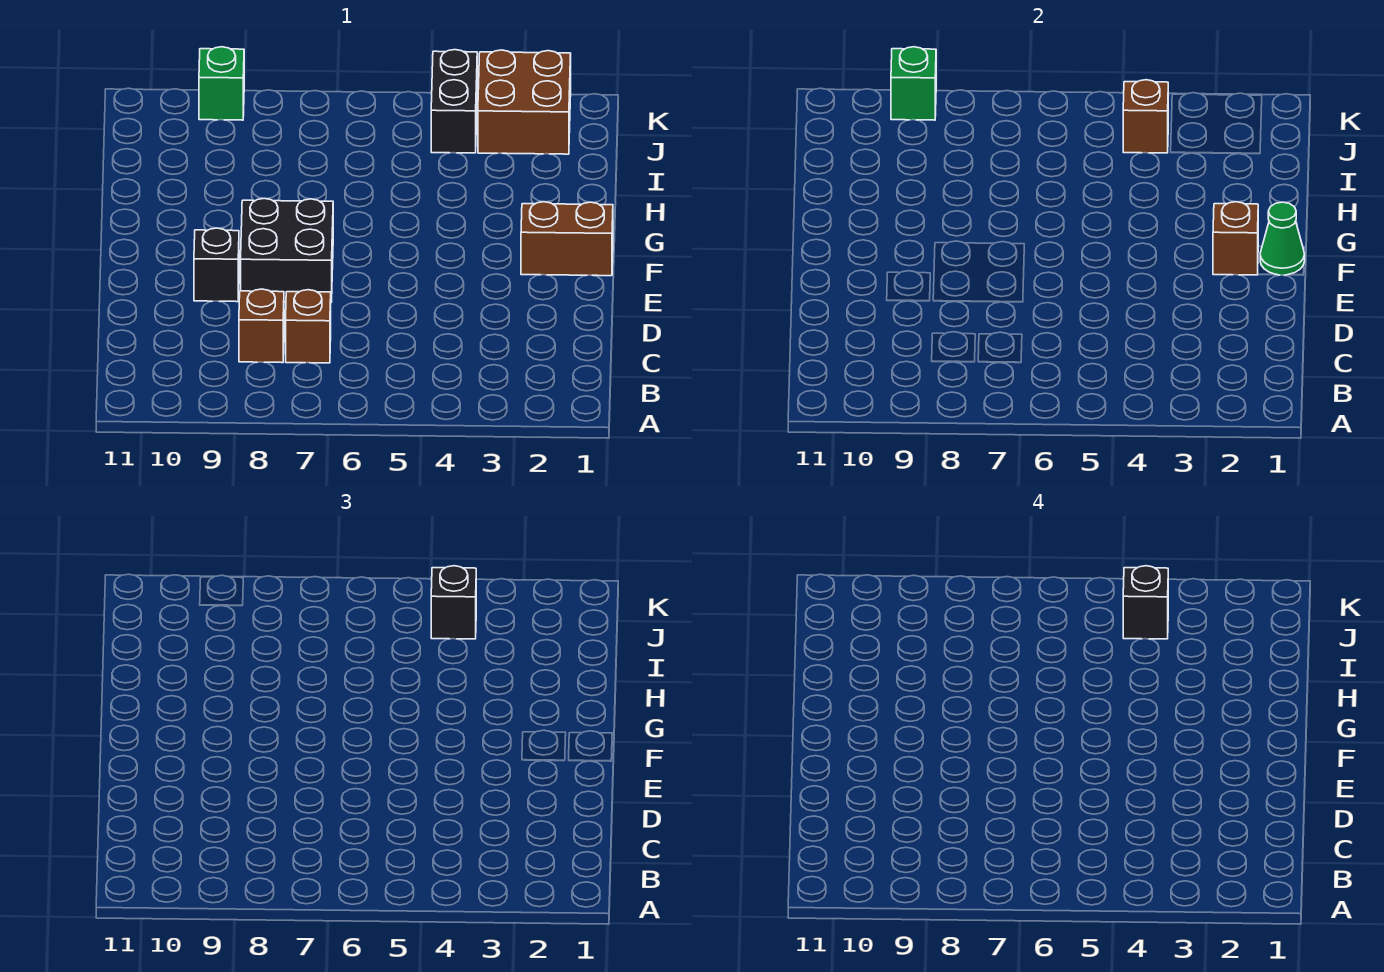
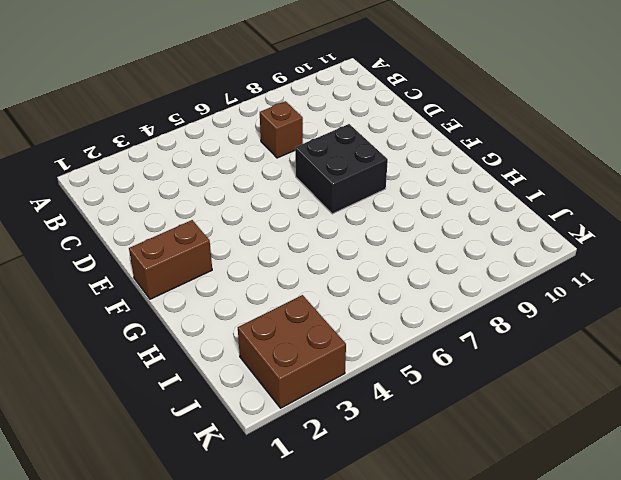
none -> brown brick C8 level 1
none -> black brick E9 level 1
none -> black brick J4:K4 level 1

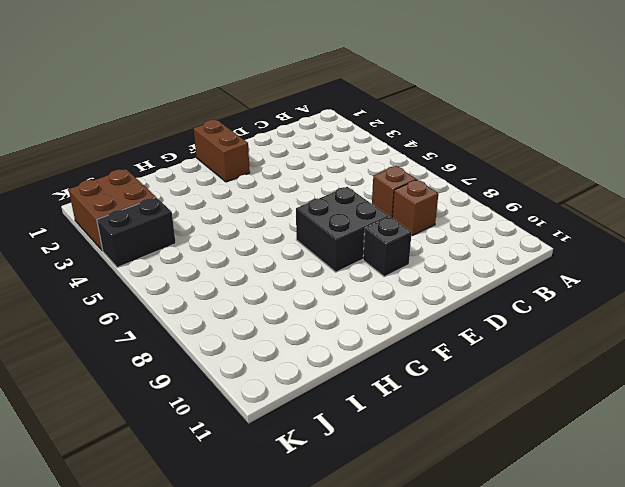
none -> green brick K9 level 1
none -> green cone F1 level 2
none -> brown brick F2 level 2

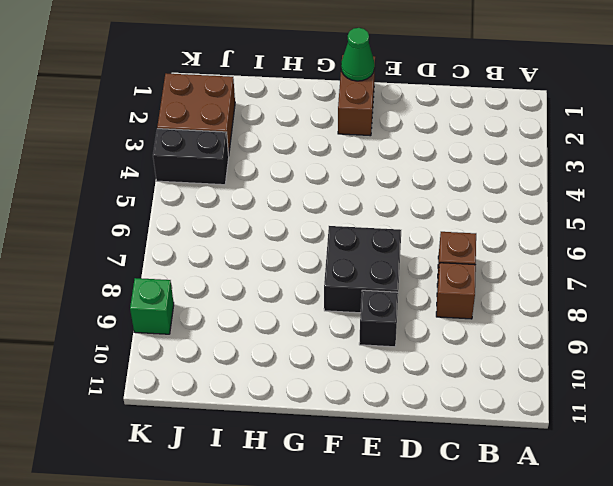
none -> brown brick F2 level 2
none -> brown brick J4 level 2
none -> green brick K9 level 2

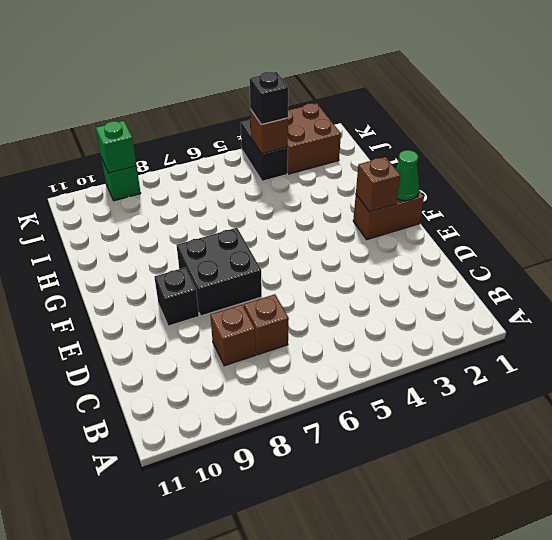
none -> black brick J4 level 4

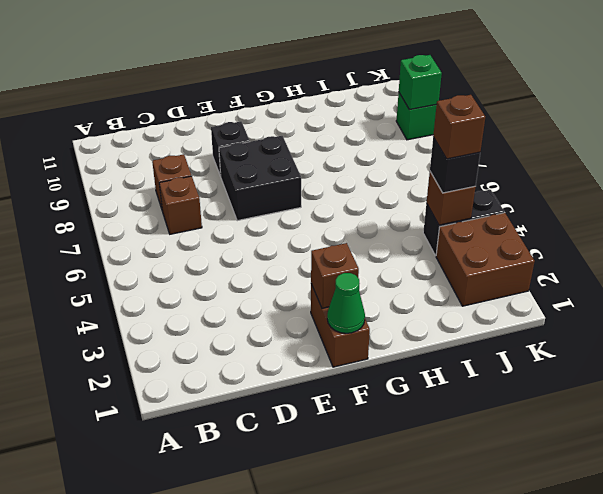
brown brick J4 level 4 -> black brick J4 level 4

